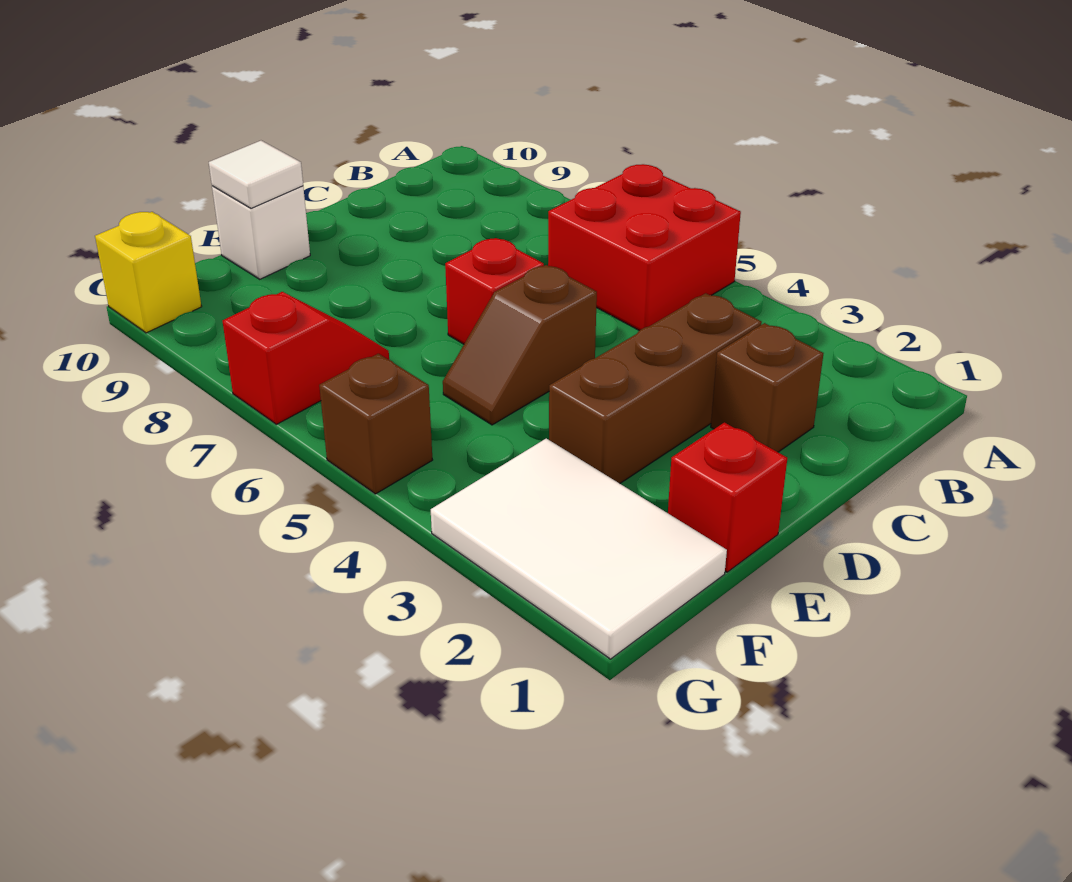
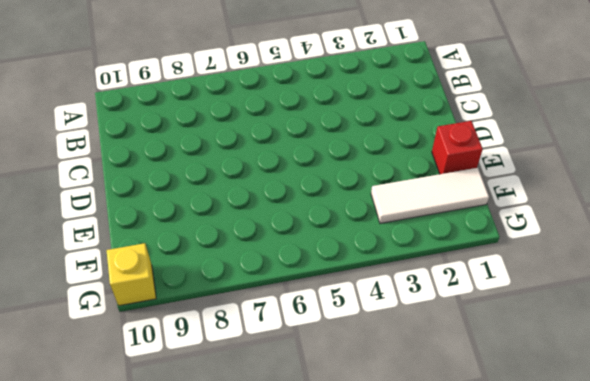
white tile F1:F3 level 1 -> white tile F1:G3 level 1
none -> red brick A5:B6 level 1
none -> brown brick C2 level 1
none -> brown brick C3:E3 level 1

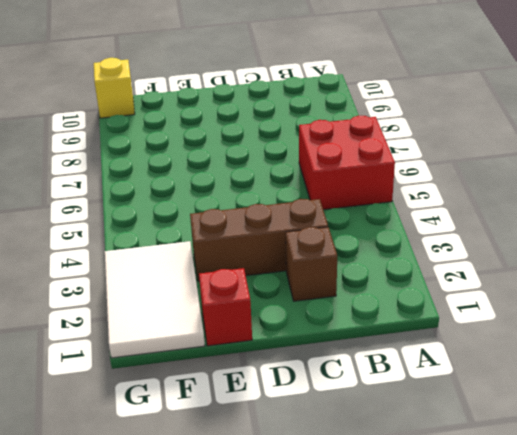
none -> brown slope D5:E5 level 1 top D
none -> red brick D6 level 1
none -> white brick E10 level 1

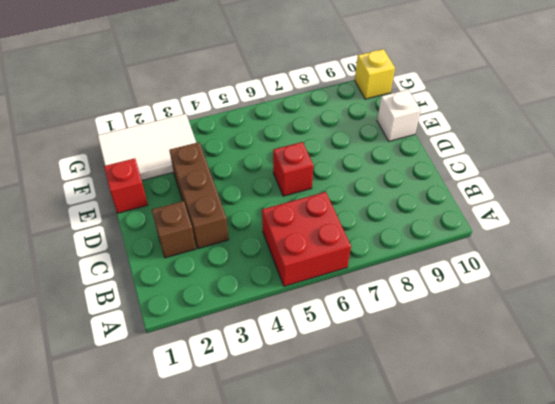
none -> brown slope D5:E5 level 1 top D
none -> red slope F7:G7 level 1 top G
none -> brown brick G5 level 1

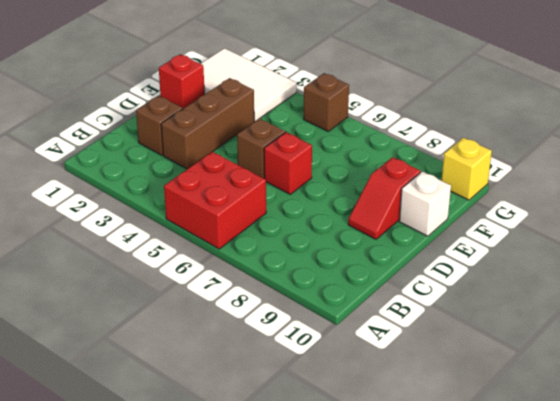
red slope D9:E9 level 1 top E -> red slope F7:G7 level 1 top G
none -> white tile E10 level 2

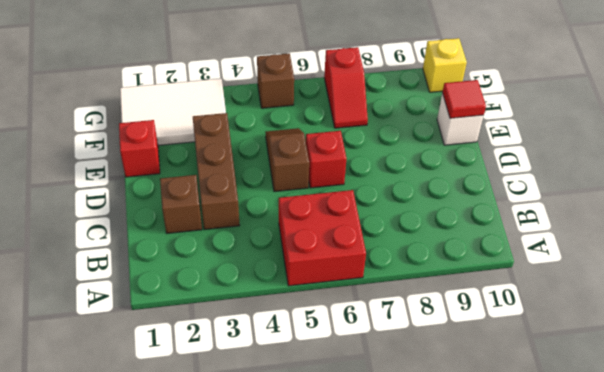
red tile E10 level 2 -> white tile E10 level 2

